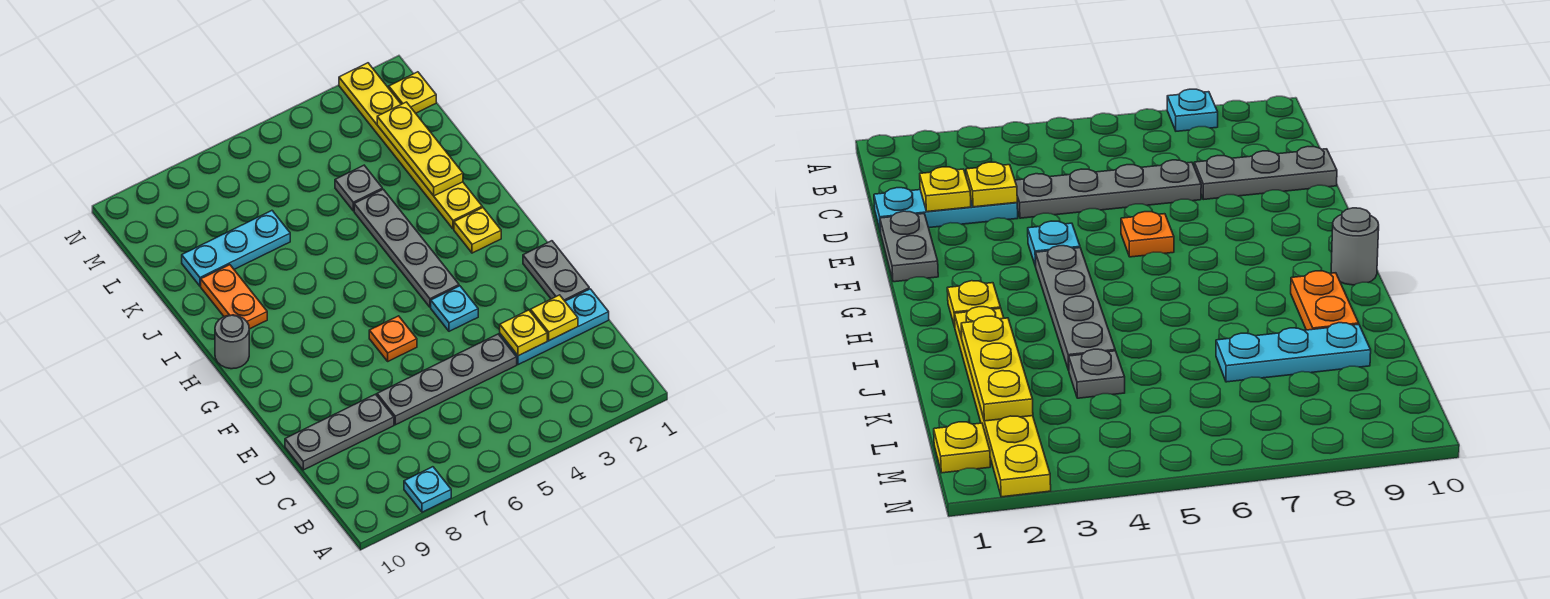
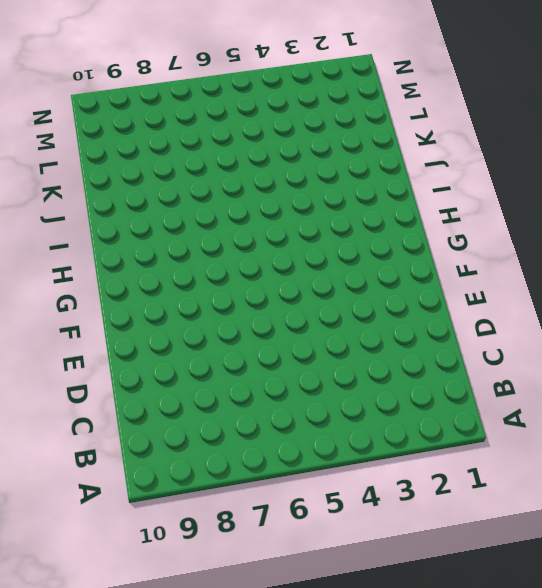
none -> cyan plate A8 level 1
none -> cyan plate D1:D3 level 1
none -> grey plate D4:D7 level 1

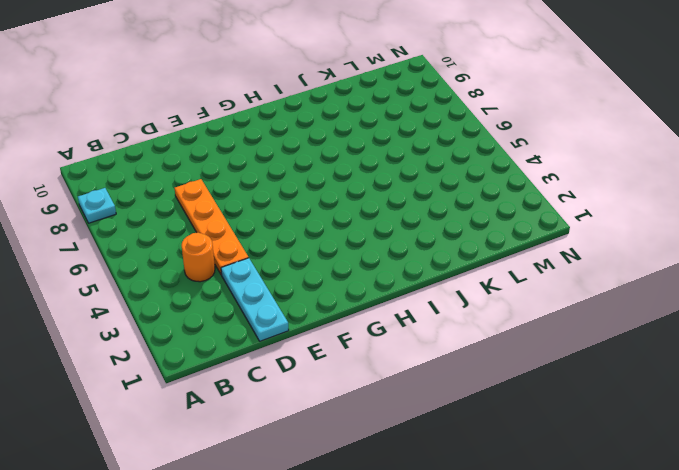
orange round brick C4 level 1 -> none
orange plate D4:D7 level 1 -> grey plate D4:D7 level 1
none -> grey plate D8:D10 level 1
none -> grey plate E1:F1 level 1
none -> cyan plate F4 level 1

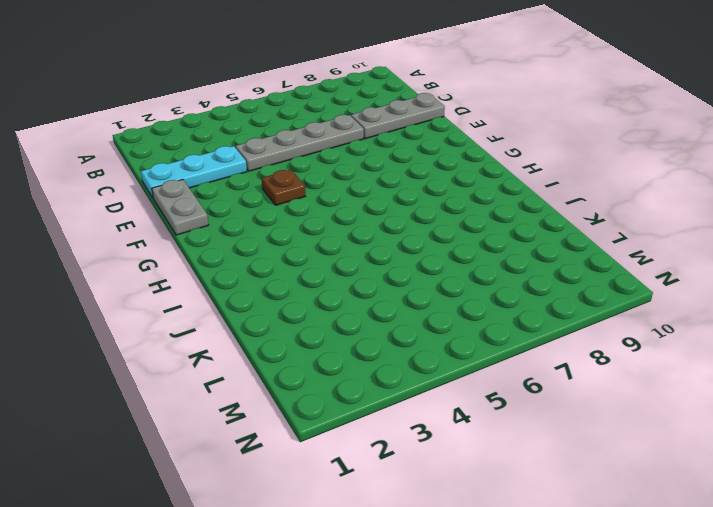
brown plate F4 level 1 -> cyan plate F4 level 1
none -> cyan plate A8 level 1
none -> orange plate F6 level 1
none -> grey plate G4:J4 level 1

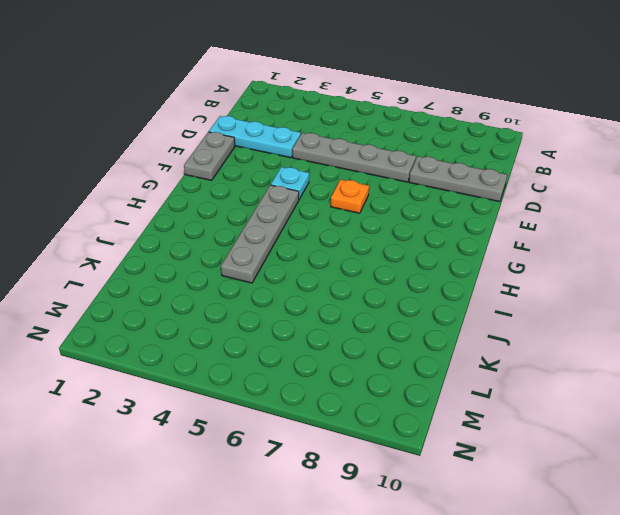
none -> cyan plate A8 level 1
none -> yellow plate H2 level 1
none -> grey round brick H10 level 1

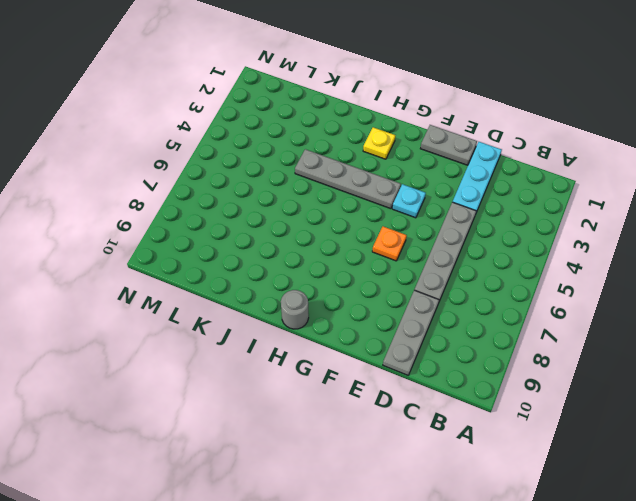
none -> cyan plate A8 level 1
none -> yellow plate I2:N2 level 1
none -> orange plate I9:J9 level 1

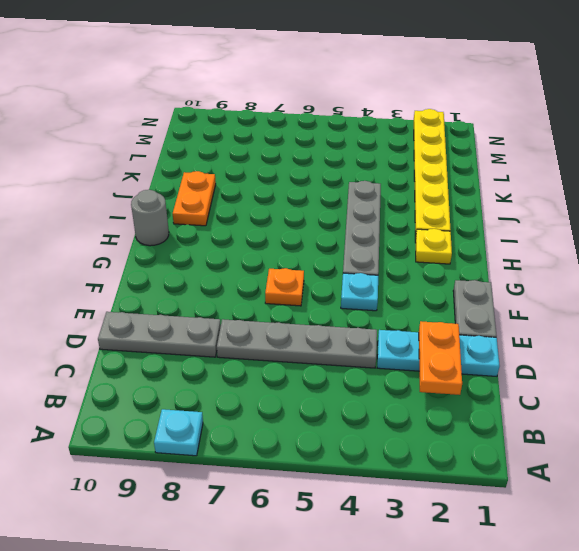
orange plate C2:D2 level 2 -> yellow plate D2 level 2
none -> grey plate K4 level 1
none -> cyan plate K7:K9 level 1
none -> yellow plate M1 level 1

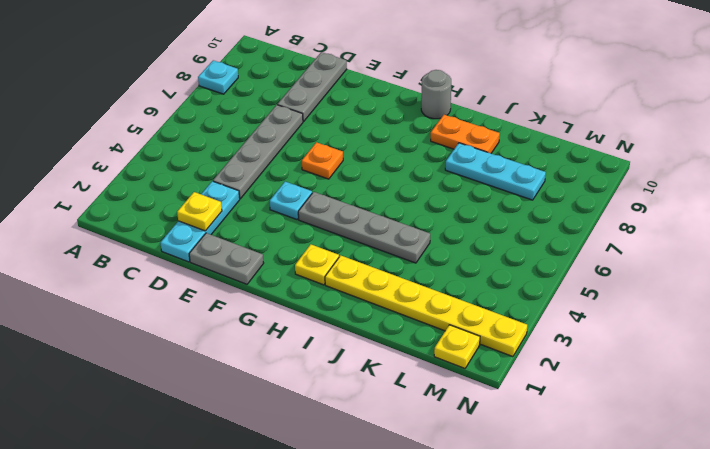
cyan plate J8:L8 level 1 -> cyan plate K7:K9 level 1
none -> grey plate K4 level 1
none -> yellow plate D3 level 2
none -> yellow plate J2:L2 level 2

